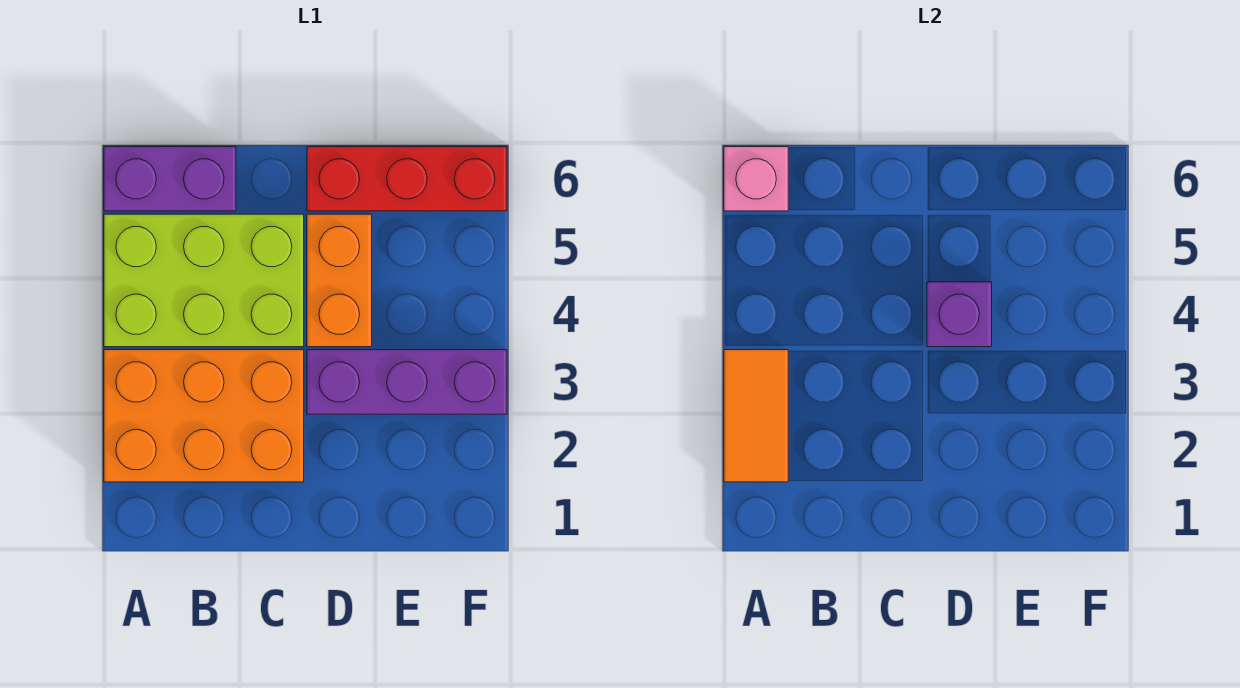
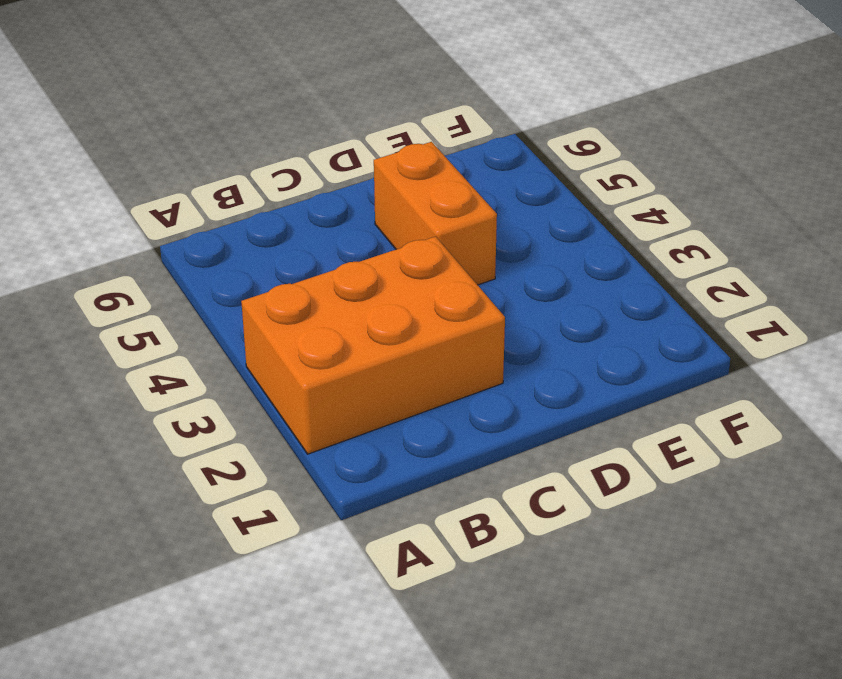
none -> lime brick A4:C5 level 1
none -> purple brick A6:B6 level 1

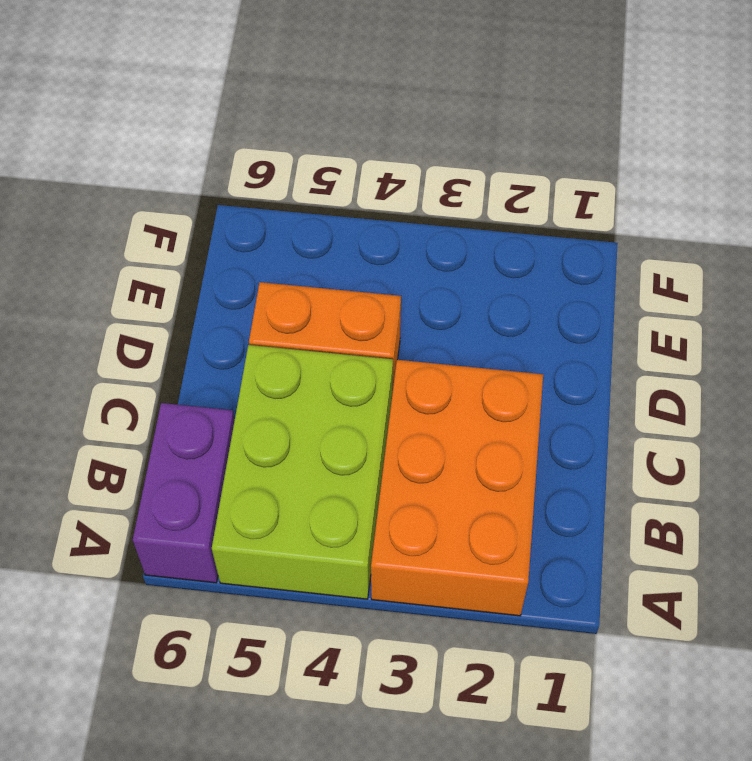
none -> purple brick D3:F3 level 1
none -> red brick D6:F6 level 1

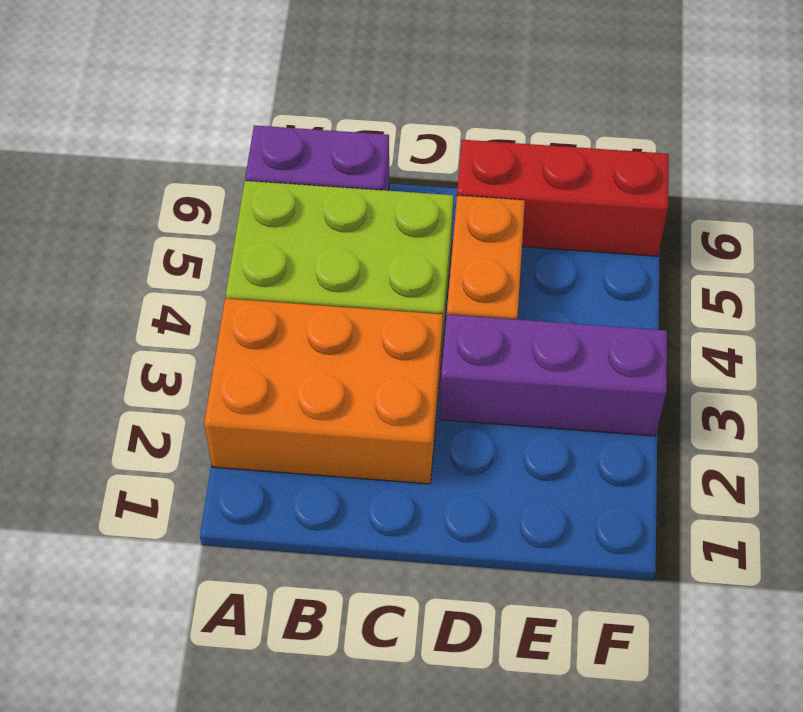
none -> orange tile A2:A3 level 2
none -> pink brick A6 level 2

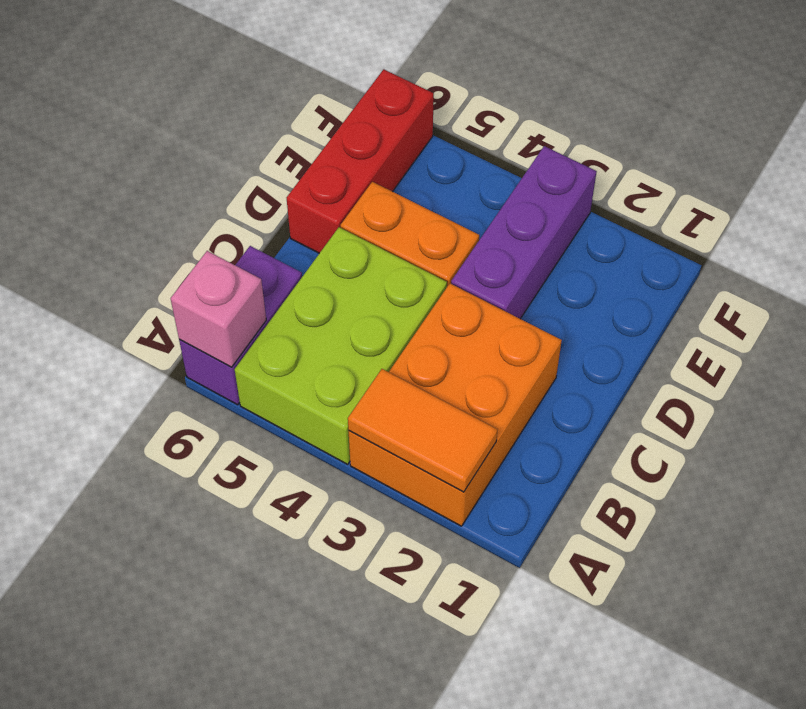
none -> purple brick D4 level 2

